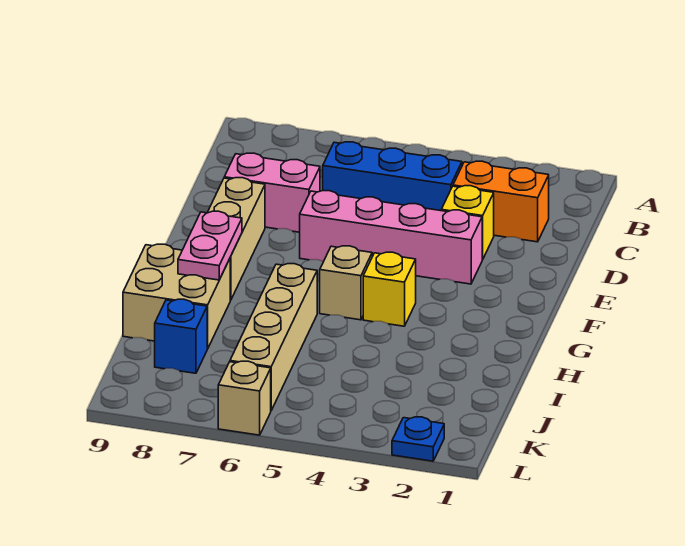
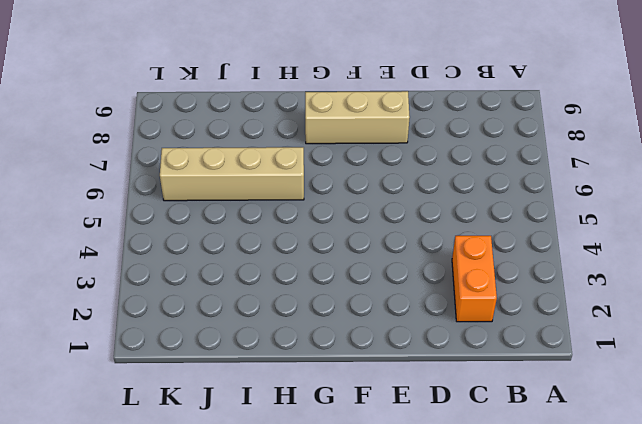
none -> blue brick C4:C6 level 1
none -> yellow brick D3 level 1
none -> pink brick D7:D8 level 1

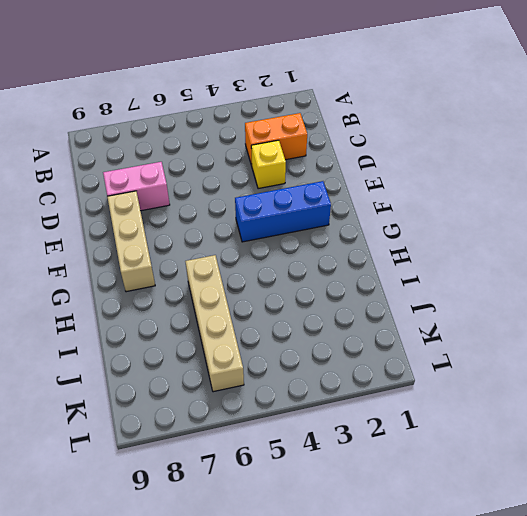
blue brick F2:F4 level 1 -> blue brick C4:C6 level 1
none -> pink brick E3:E6 level 1
none -> yellow brick G4 level 1
none -> tan brick G5 level 1

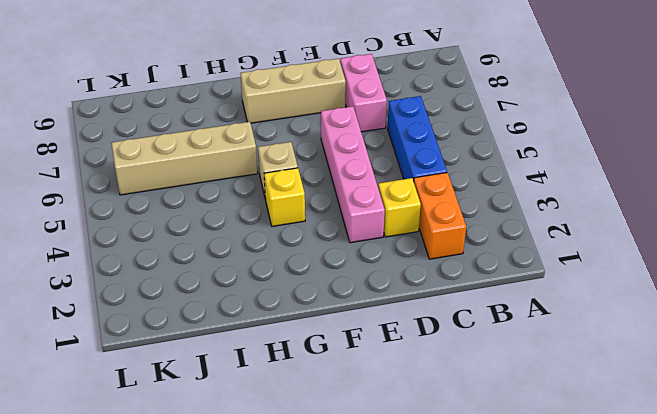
none -> tan brick H8:I9 level 1
none -> blue brick J8 level 1
none -> blue plate L2 level 1

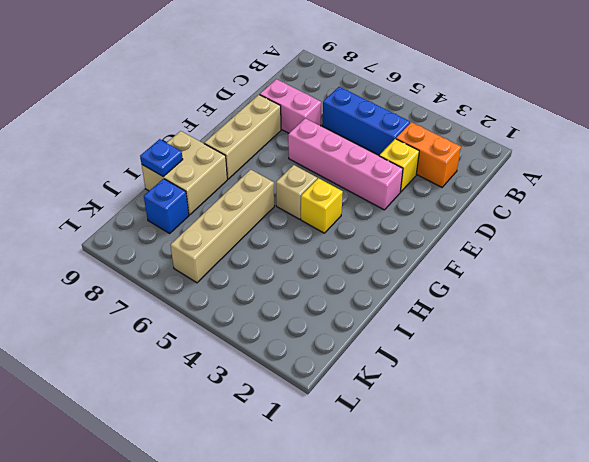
blue plate I9 level 2 -> blue plate L2 level 1
none -> tan brick L6 level 1
none -> pink plate G8:H8 level 2

